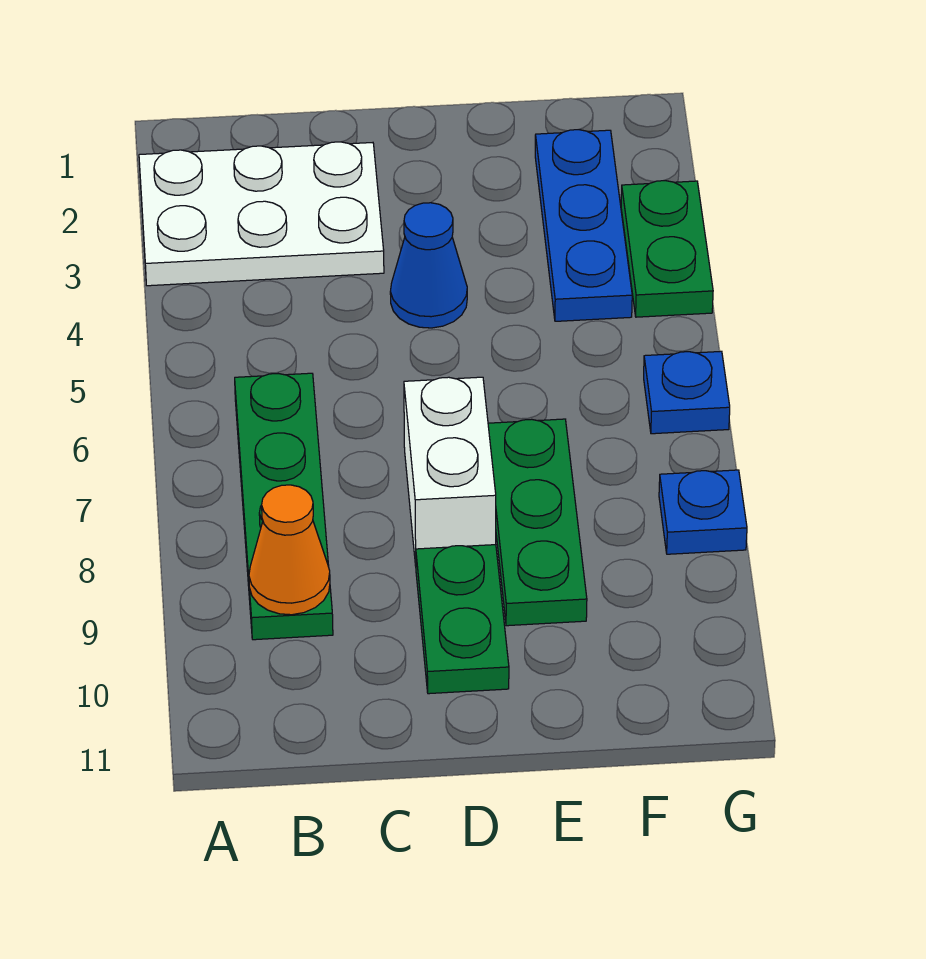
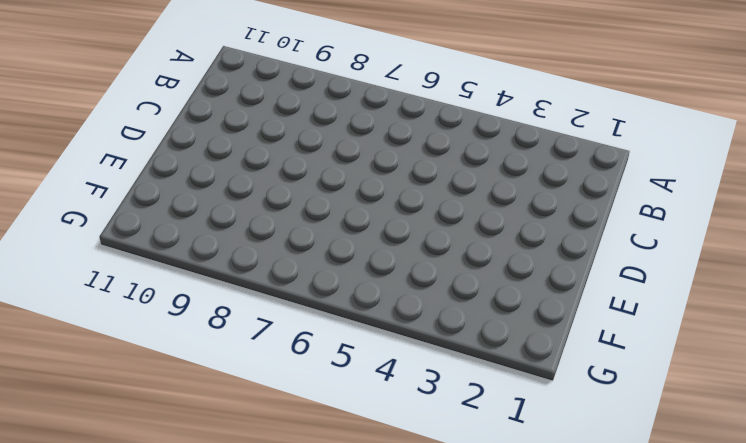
none -> white plate A2:C3 level 1
none -> green plate B6:B9 level 1

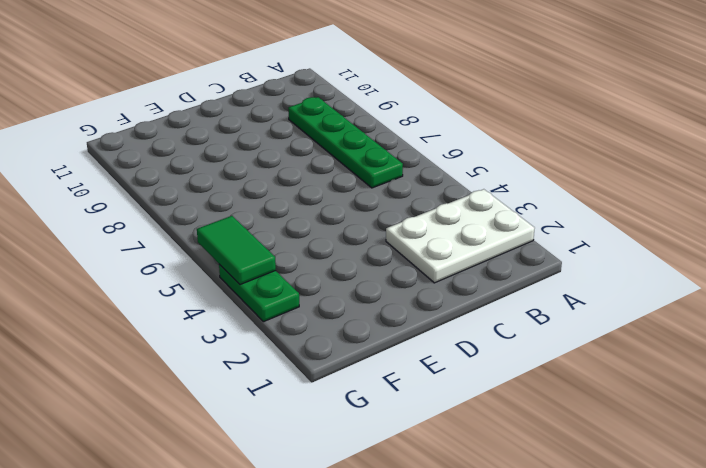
green tile G4:G5 level 2 -> none
none -> blue cone D4 level 1
none -> white brick D7:D8 level 1

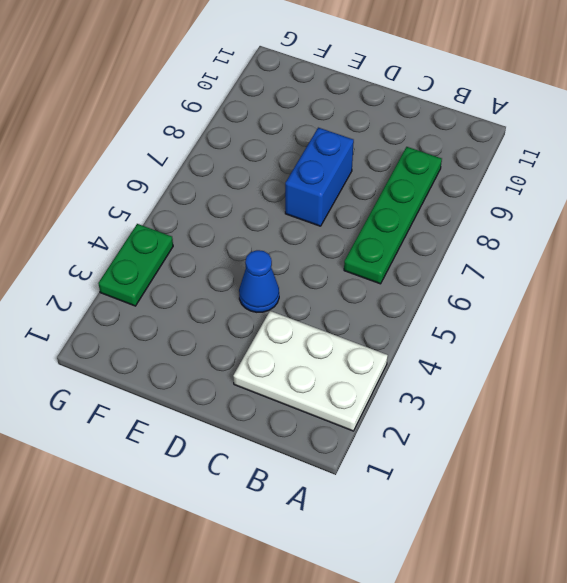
blue brick D7:D8 level 1 -> white brick D7:D8 level 1
none -> green plate D9:D10 level 1
none -> green plate E7:E9 level 1

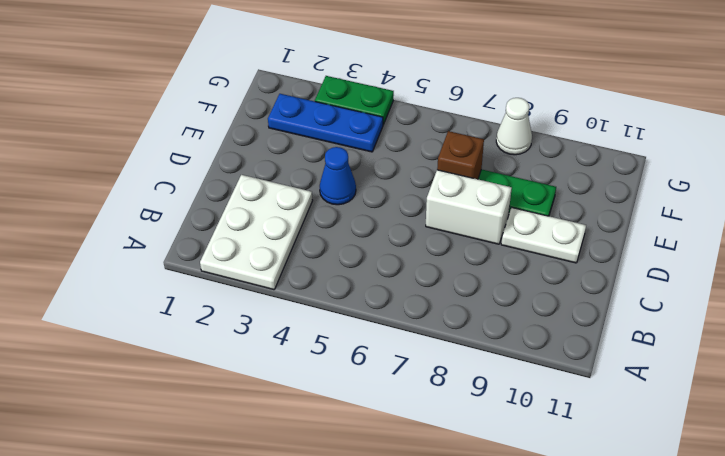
white plate D9:D10 level 1 -> green plate D9:D10 level 1
brown brick E7 level 2 -> none
white cone G8 level 1 -> blue plate G8 level 1
none -> green plate B6:B9 level 1
none -> blue plate G6 level 1

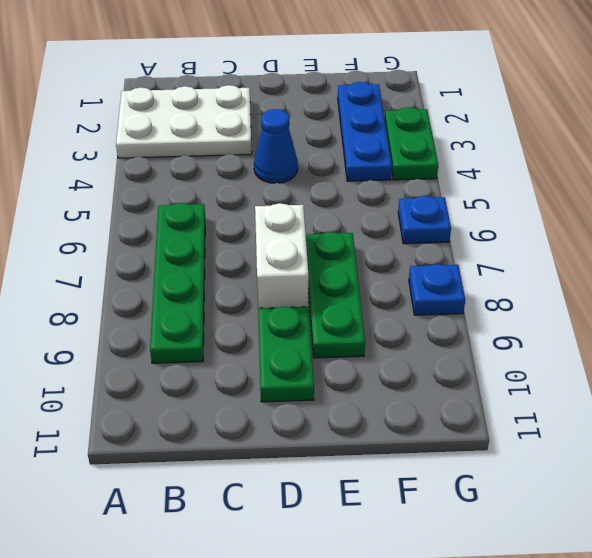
none -> orange cone B9 level 2

